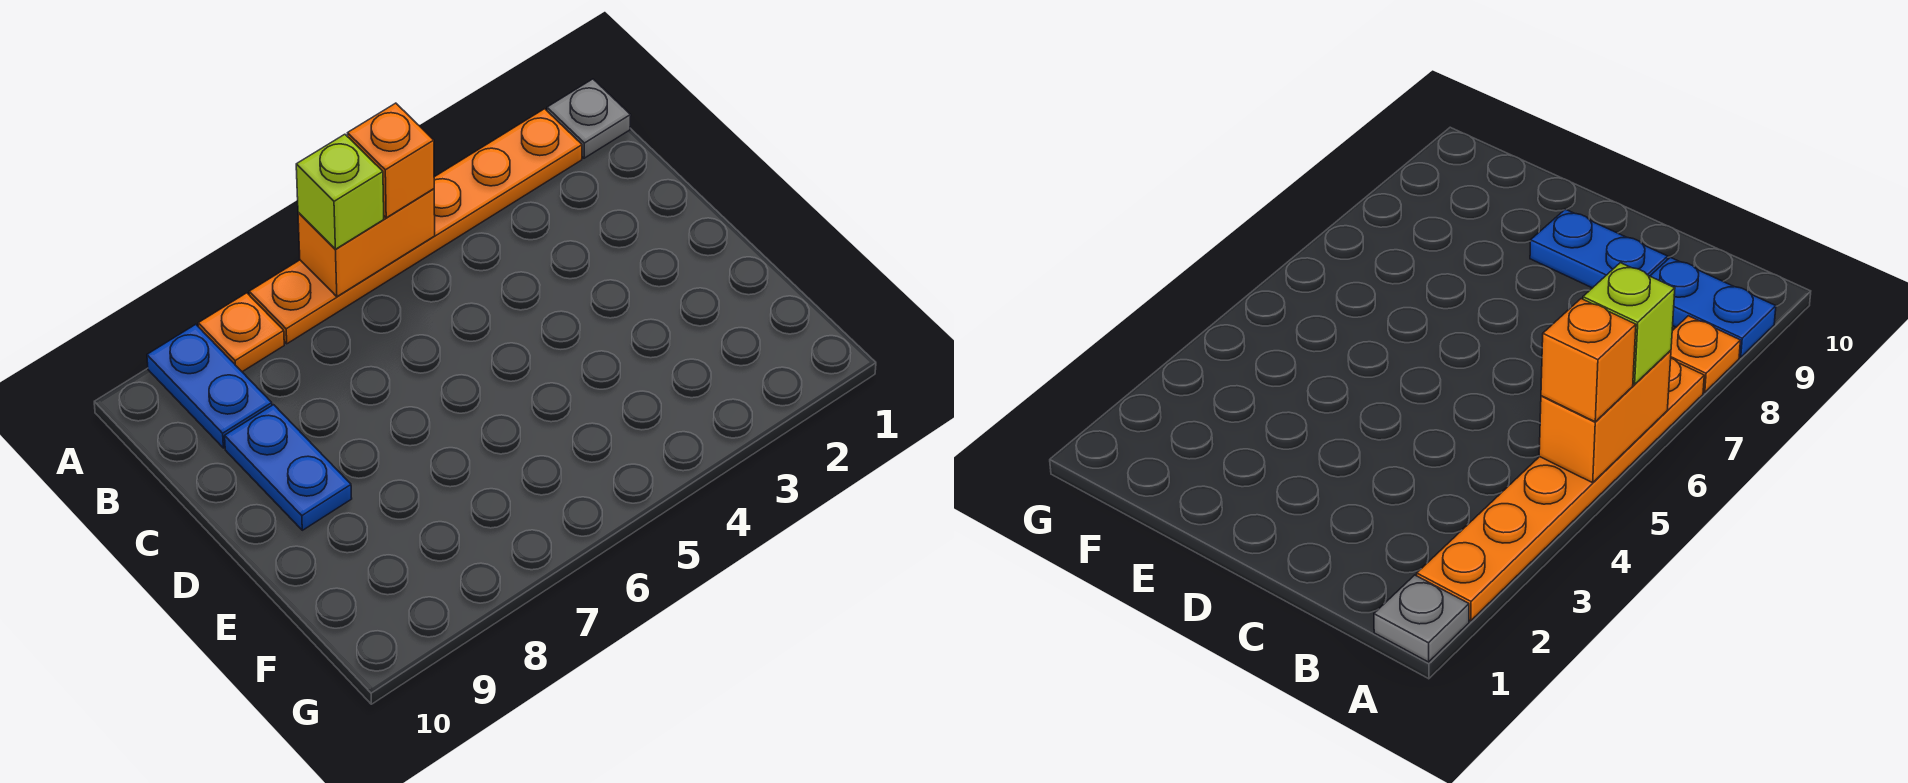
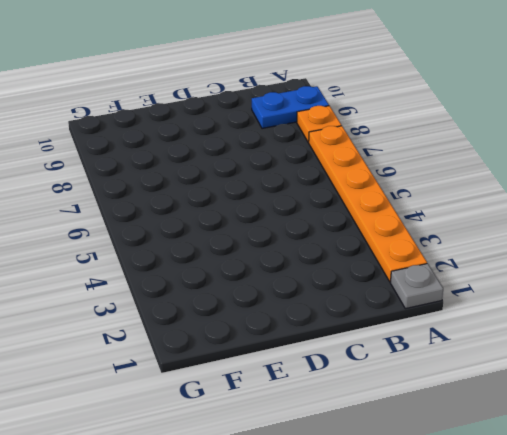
none -> blue plate C9:D9 level 1
none -> orange brick A5:A6 level 2

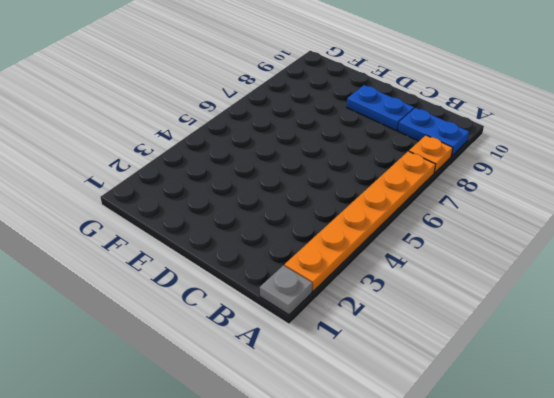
none -> orange brick A5:A6 level 2
none -> orange brick A5 level 3

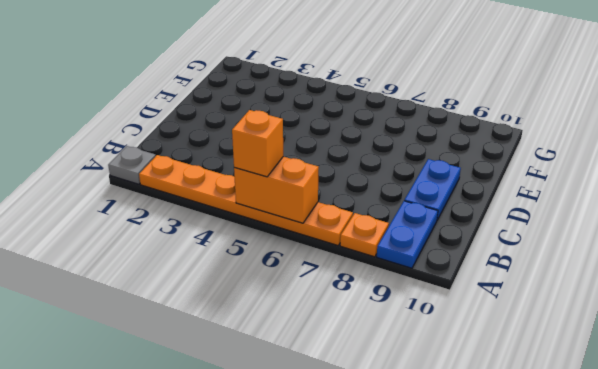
none -> lime brick A6 level 3

